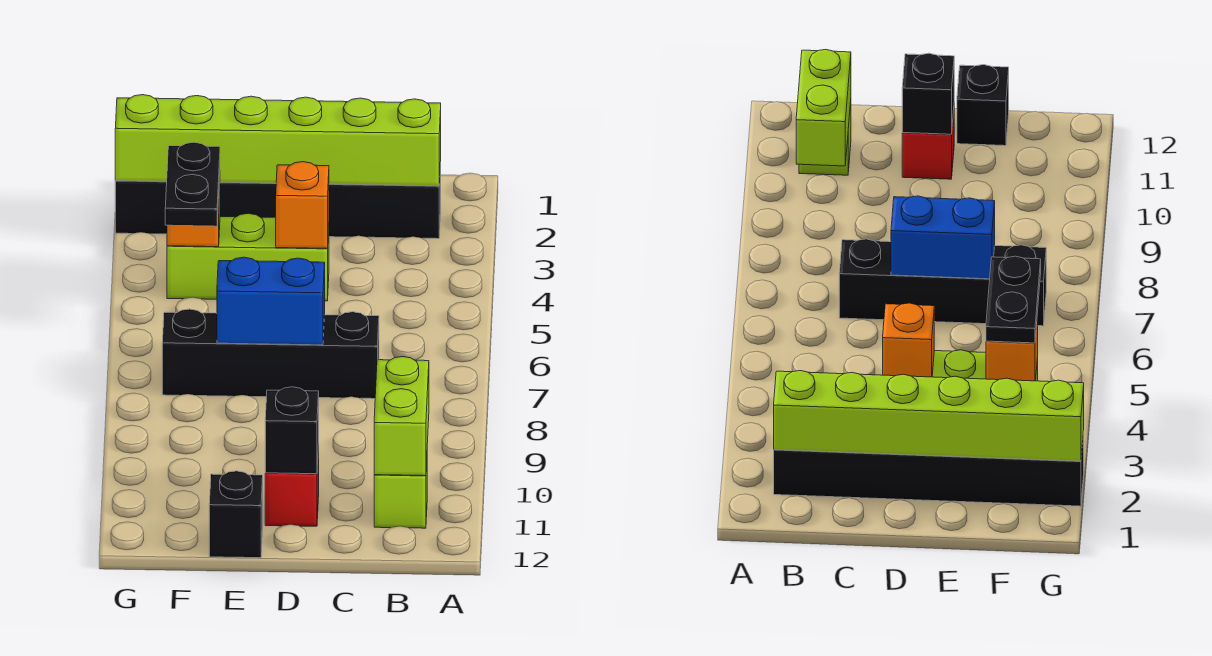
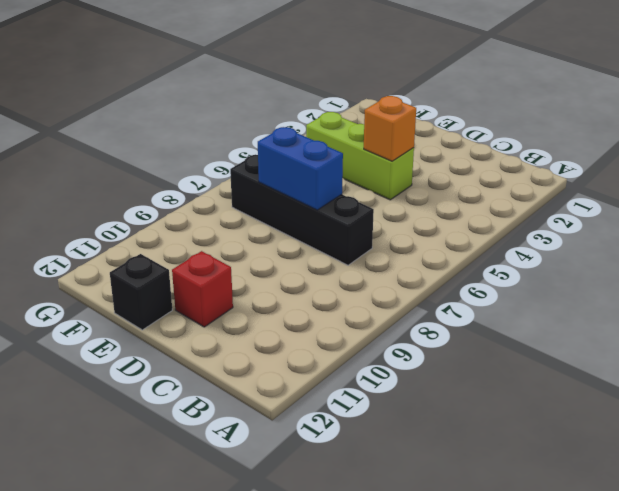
none -> black brick B2:G2 level 1
none -> lime brick B11 level 1
none -> lime brick B2:G2 level 2

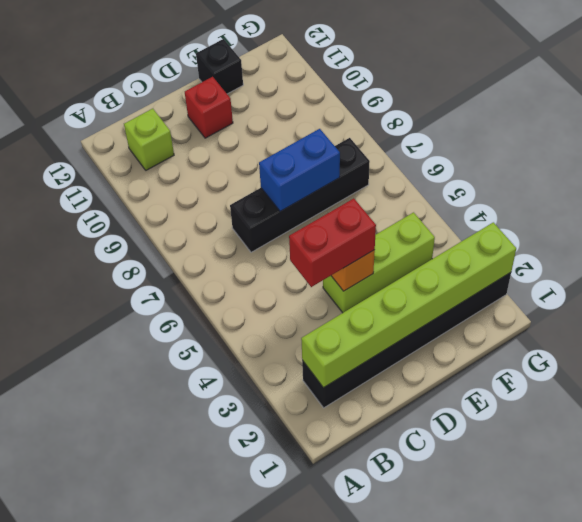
red brick C4:D4 level 3 -> none
none -> lime brick B10:B11 level 2
none -> black brick D11 level 2
none -> orange brick F4 level 2

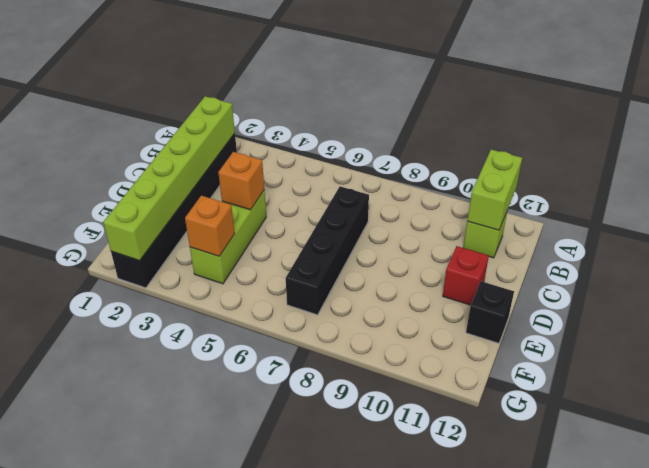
lime brick A11:B11 level 2 -> lime brick B10:B11 level 2
none -> blue brick D7:E7 level 2
none -> black brick D11 level 2
none -> black plate F4:F5 level 3

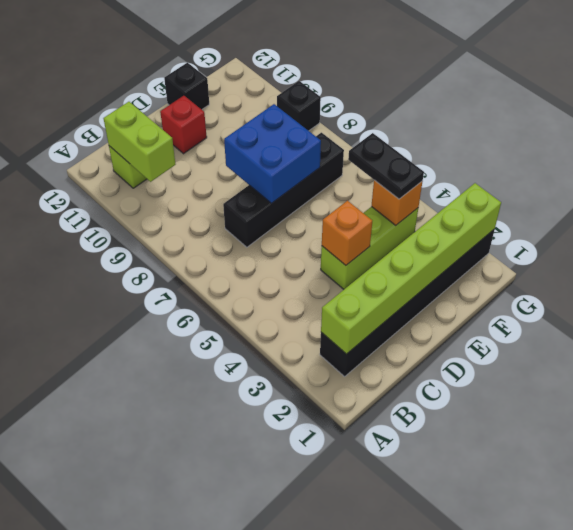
blue brick D7:E8 level 2 -> blue brick D7:E7 level 2
black brick G9 level 1 -> black brick D11 level 2

